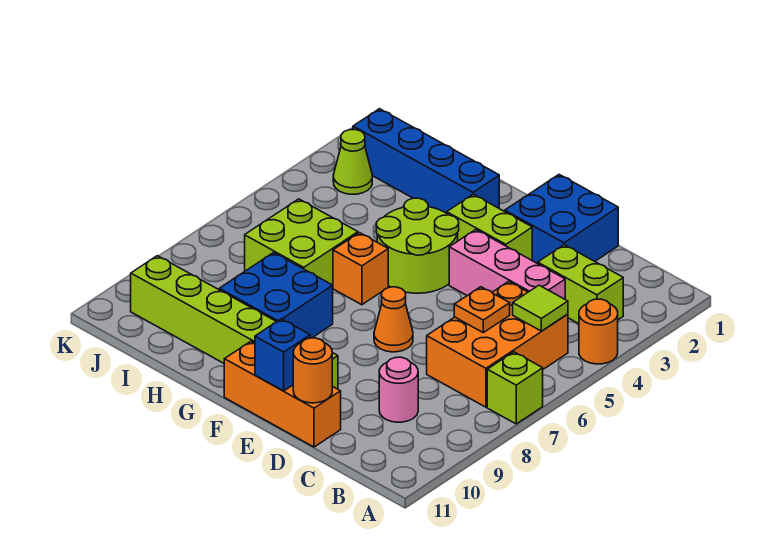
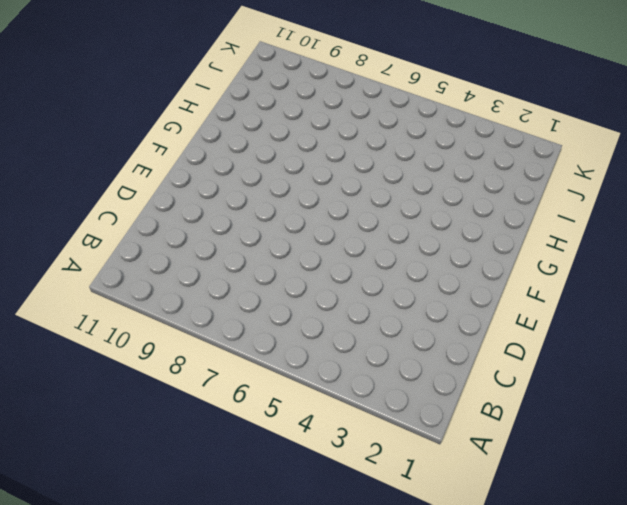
none -> orange round brick A4 level 1
none -> lime brick A7 level 1
none -> lime brick B3:C3 level 1

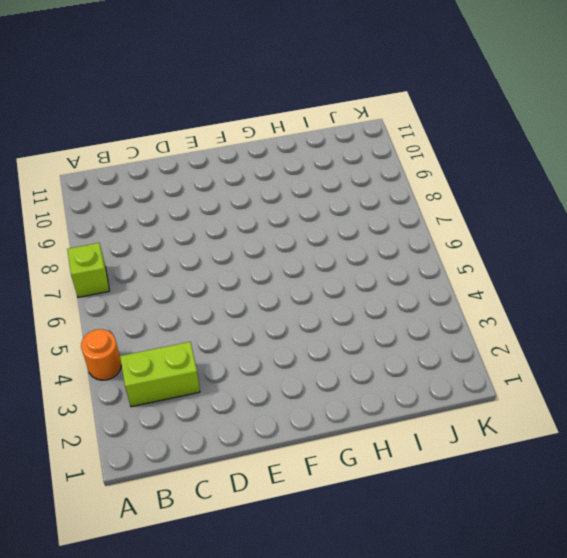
none -> orange brick B5:C7 level 1
none -> pink brick C4:E4 level 1
none -> pink round brick C9 level 1

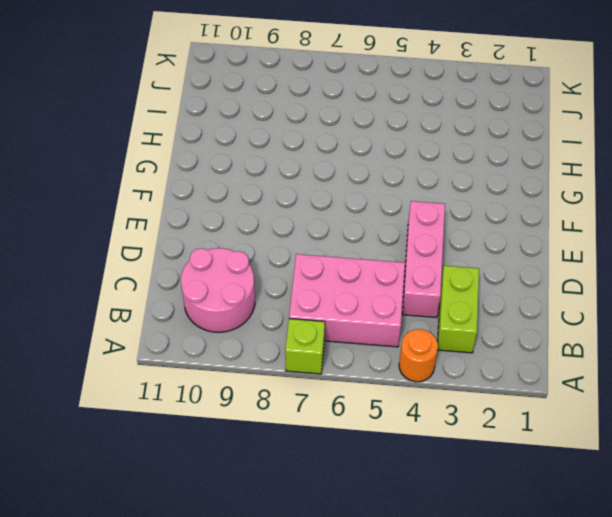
pink brick B5:C7 level 1 -> orange brick B5:C7 level 1
pink round brick B9:C10 level 1 -> pink round brick C9 level 1
none -> blue brick D1:E2 level 1
none -> orange brick D11:F11 level 1
none -> lime brick E3:F3 level 1

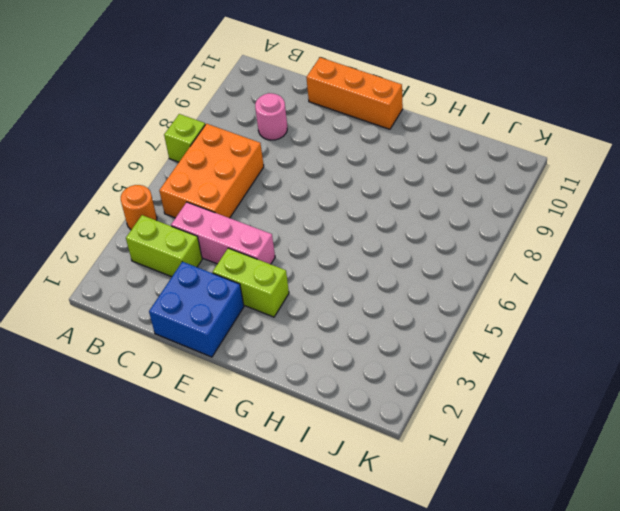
none -> orange cone E7 level 1
none -> lime brick E10:J10 level 1
none -> lime round brick F4:G5 level 1

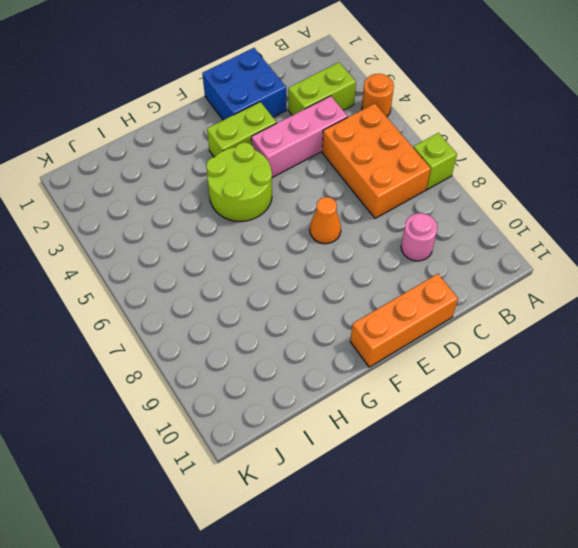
none -> lime brick E10:J10 level 1
none -> blue brick G2:J2 level 1
none -> orange brick G6 level 1

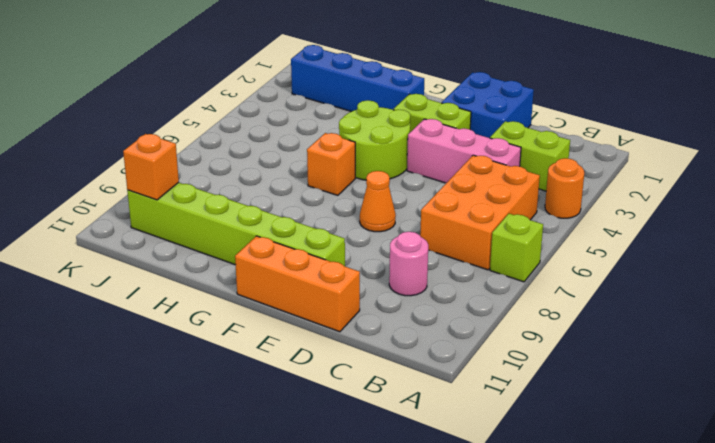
orange brick J10 level 2 -> none
none -> blue brick G8:H9 level 1
none -> lime brick H6:I7 level 1
none -> lime cone J3 level 1

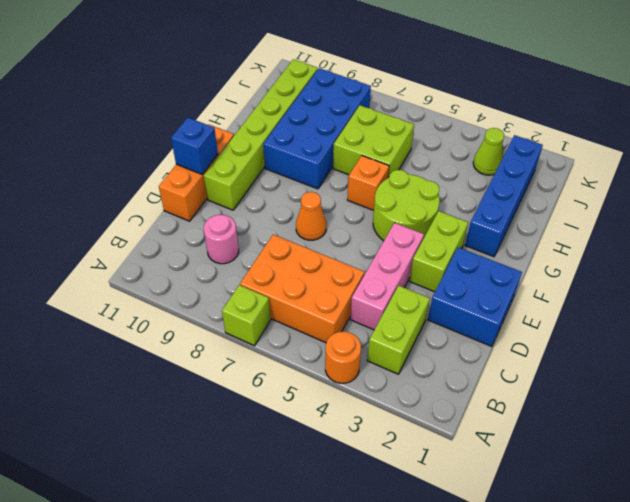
blue brick G8:J9 level 1 -> blue brick G8:H9 level 1
none -> lime tile B5 level 2
none -> orange plate C6 level 2
none -> orange round brick D11 level 2

